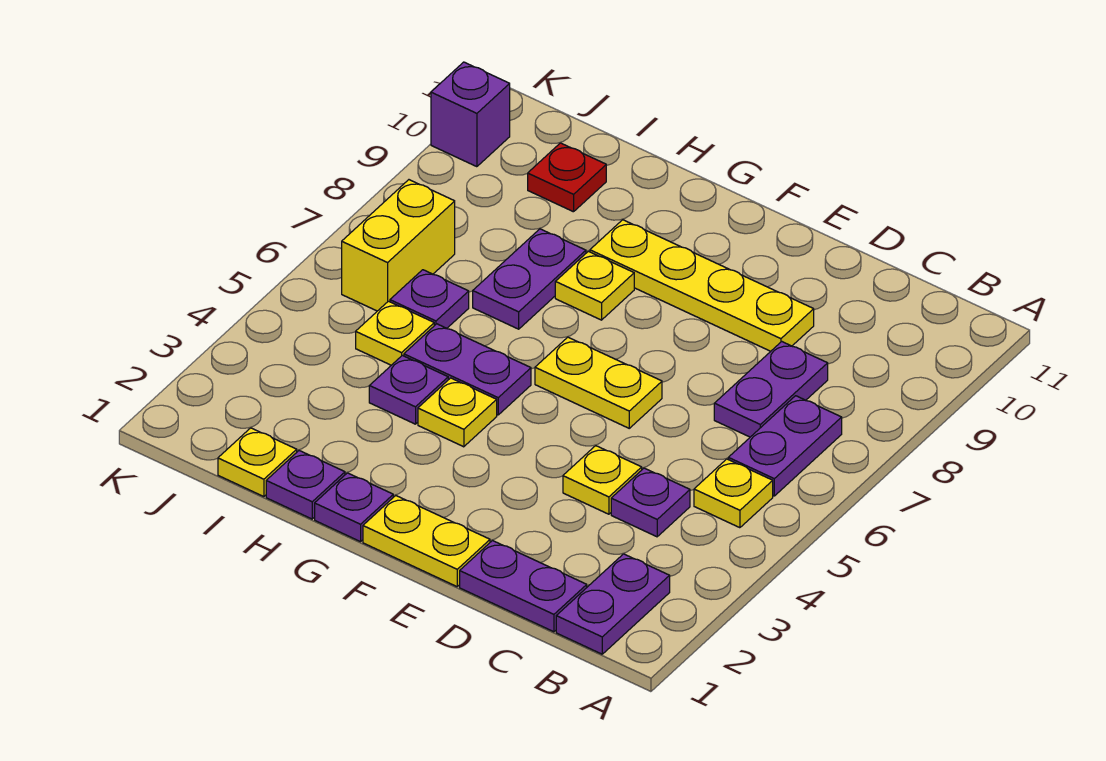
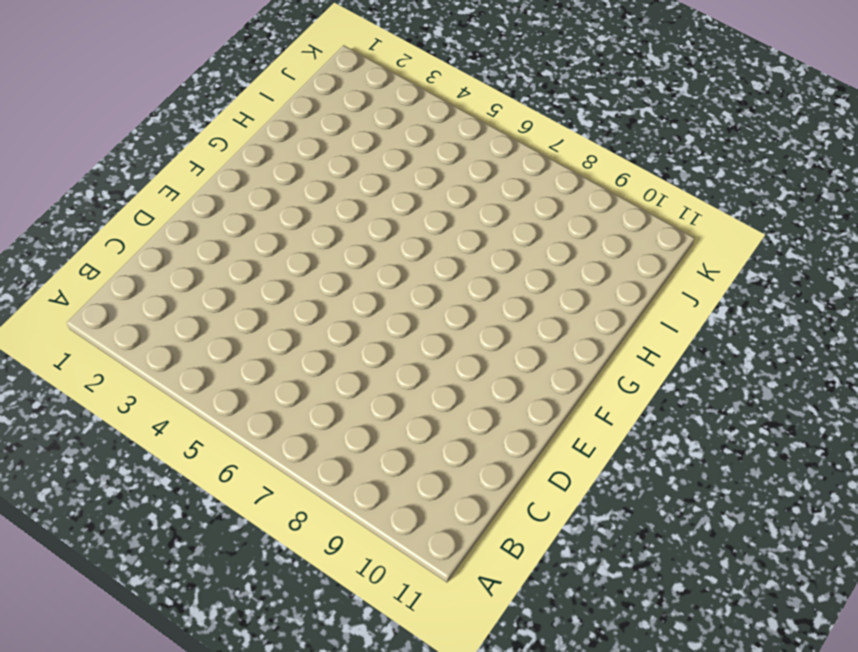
none -> purple plate B1:B2 level 1
none -> yellow plate B5 level 1
none -> purple plate B6:B7 level 1

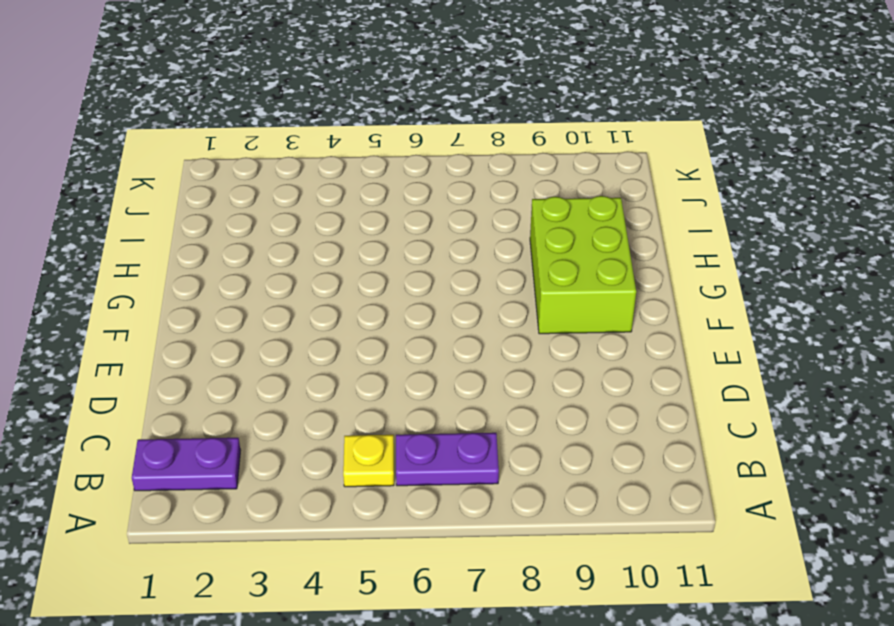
lime brick F9:H10 level 1 -> yellow plate D9:G9 level 1
none -> purple plate C1:D1 level 1
none -> purple plate C4 level 1
none -> purple plate C7:C8 level 1

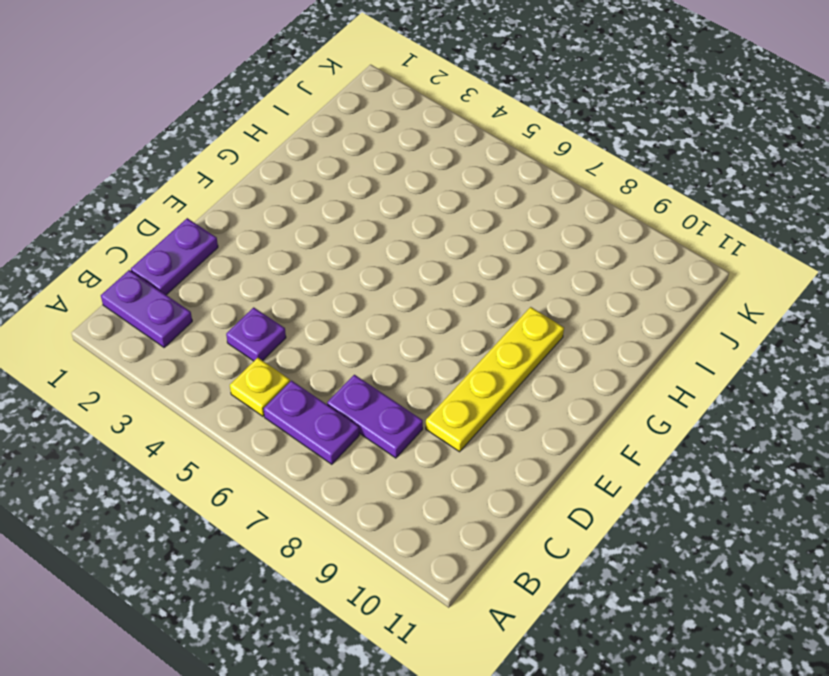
none -> yellow plate D4 level 1
none -> yellow plate E1:F1 level 1
none -> yellow plate E6:F6 level 1

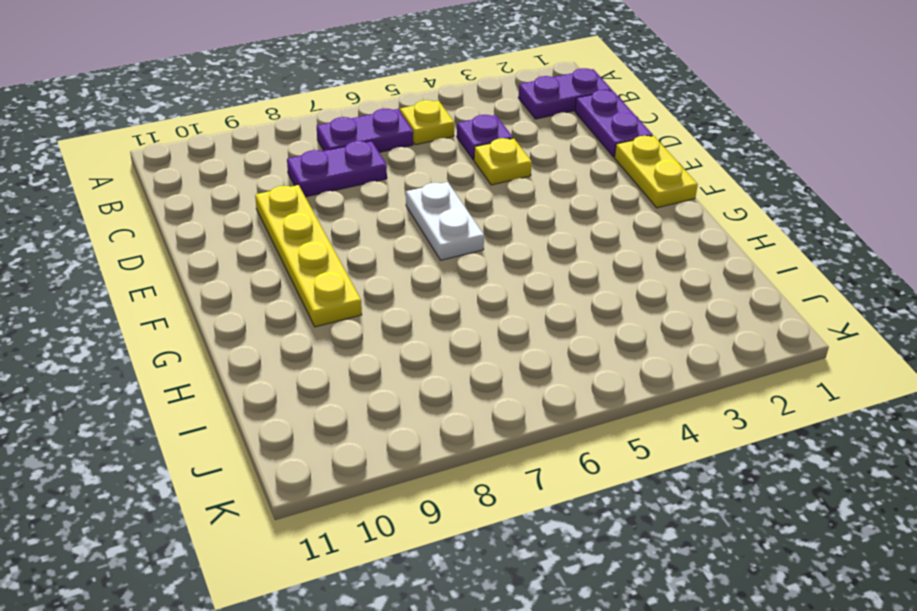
white plate E6:F6 level 1 -> yellow plate E6:F6 level 1
none -> purple plate G1 level 1
none -> yellow plate G4 level 1
none -> purple plate G5:H5 level 1

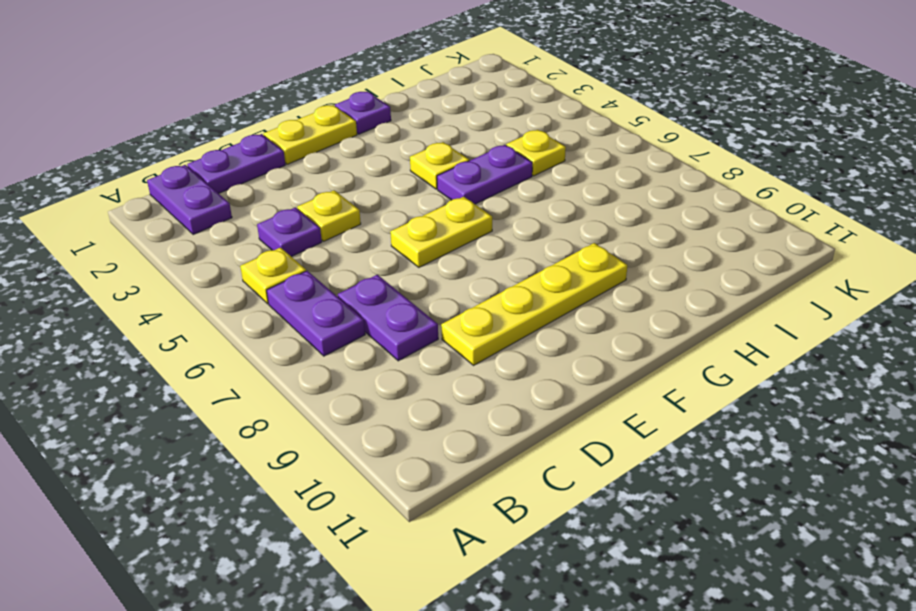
none -> yellow plate G8 level 1
none -> purple plate H1 level 1
none -> purple plate H4 level 1

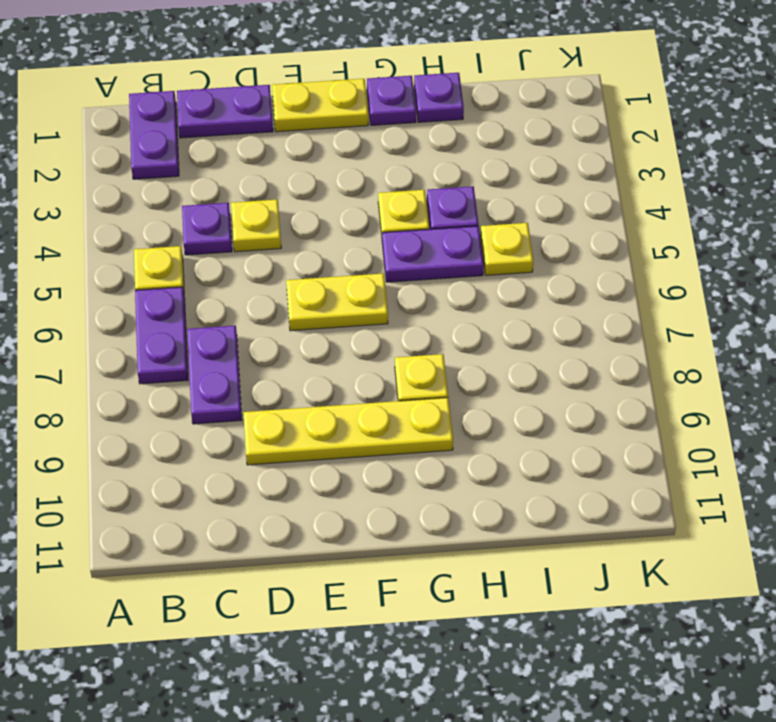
none -> purple plate H7:H8 level 1
none -> yellow plate I1 level 1
none -> purple plate I6 level 1

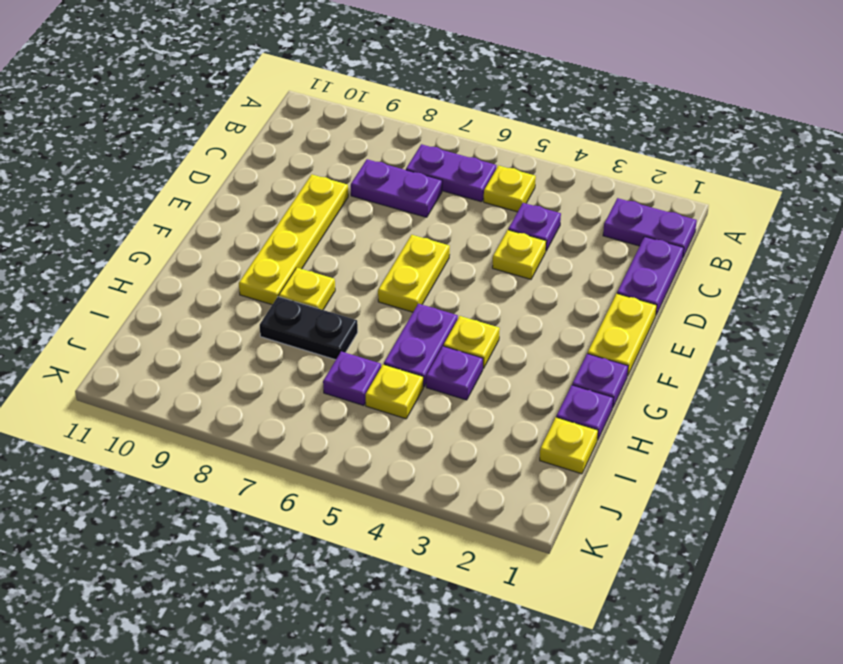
black plate H7:H8 level 1 -> purple plate H7:H8 level 1
none -> red plate I10 level 1
none -> yellow brick J6:J7 level 1
none -> purple brick K10 level 1

